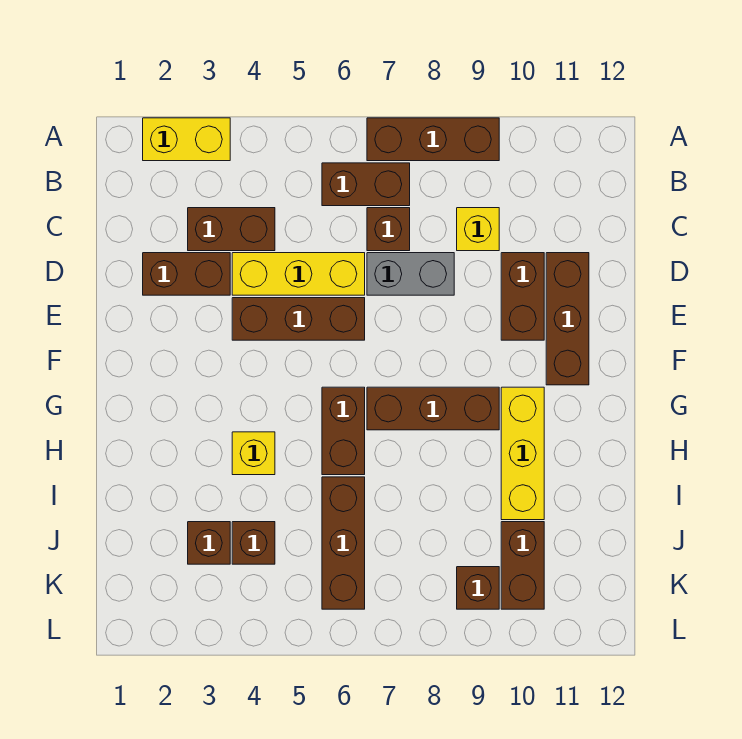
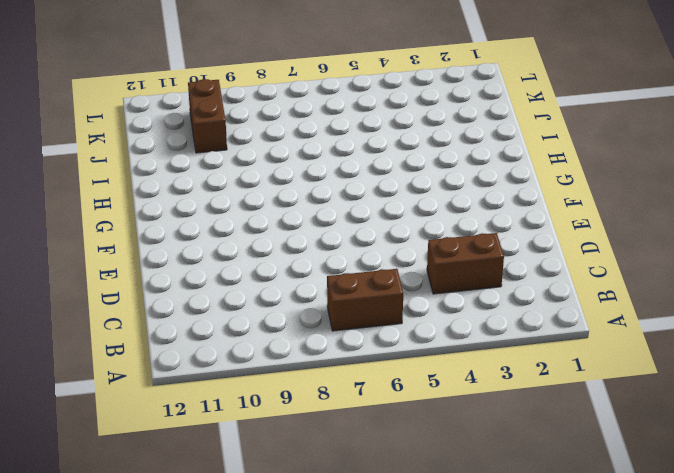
none -> yellow brick A2:A3 level 1
none -> brown brick A7:A9 level 1
none -> brown brick C7 level 1

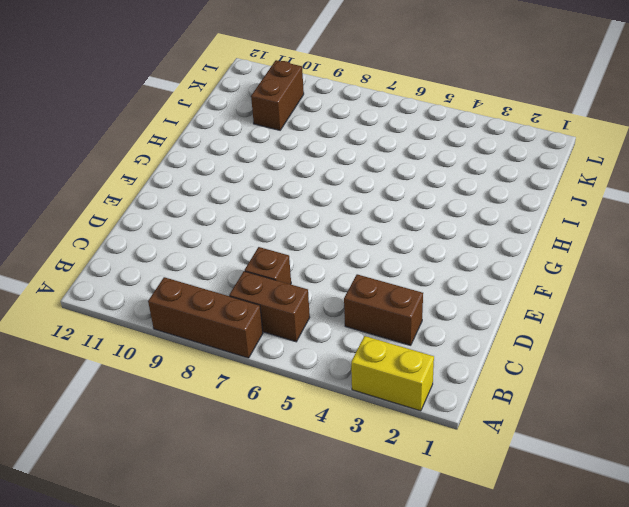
none -> yellow brick C9 level 1
none -> brown brick D2:D3 level 1
none -> yellow brick D4:D6 level 1

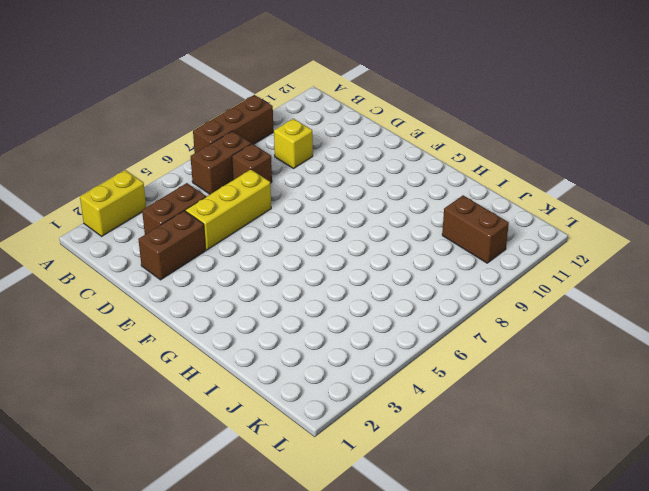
none -> grey brick D7:D8 level 1
none -> brown brick D10:E10 level 1
none -> brown brick D11:F11 level 1

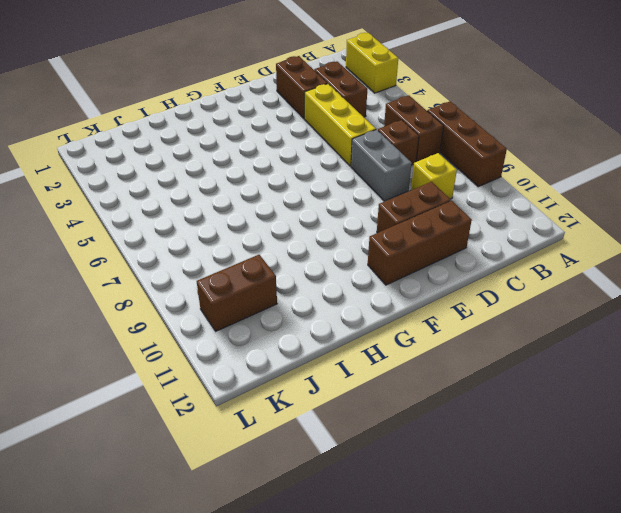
none -> brown brick E4:E6 level 1
none -> brown brick G6:H6 level 1
none -> brown brick G7:G9 level 1

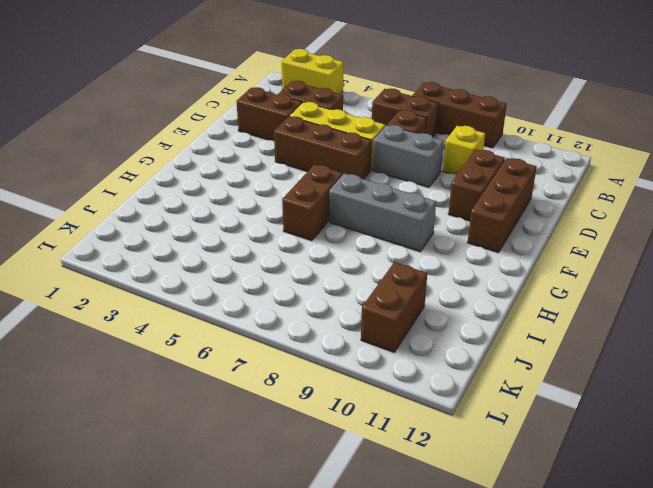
grey brick G7:G9 level 1 -> brown brick G7:G9 level 1
none -> yellow brick G10:I10 level 1
none -> yellow brick H4 level 1
none -> brown brick I6:K6 level 1

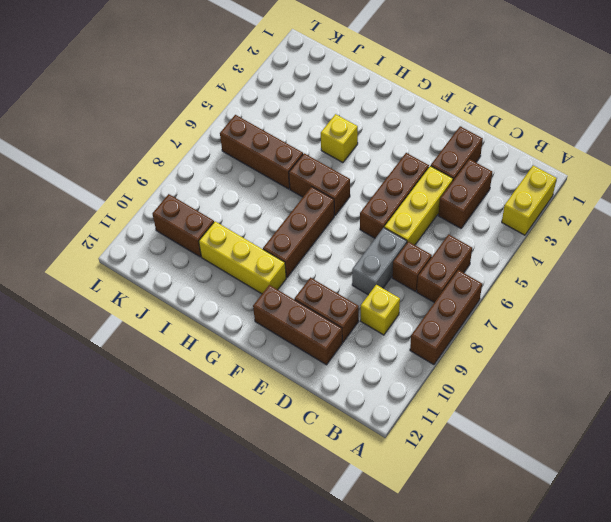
none -> brown brick J3 level 1
none -> brown brick J4 level 1
none -> brown brick K9 level 1

